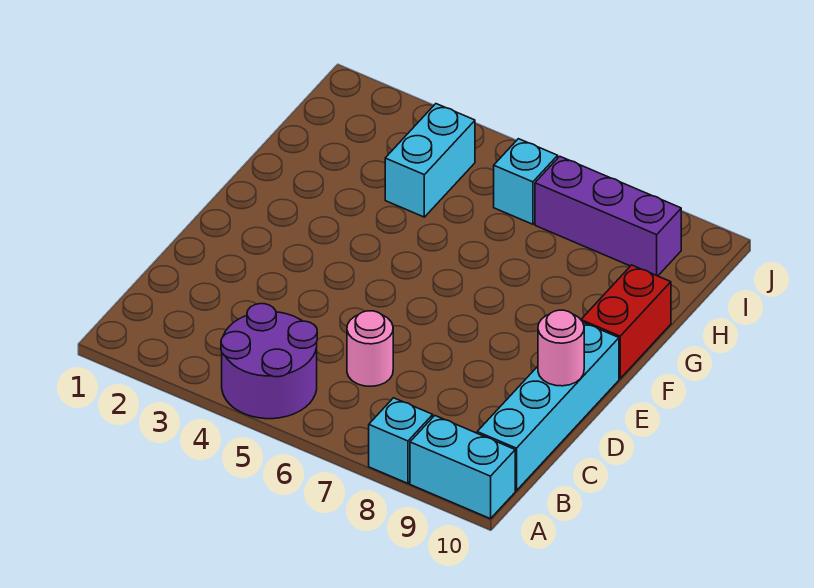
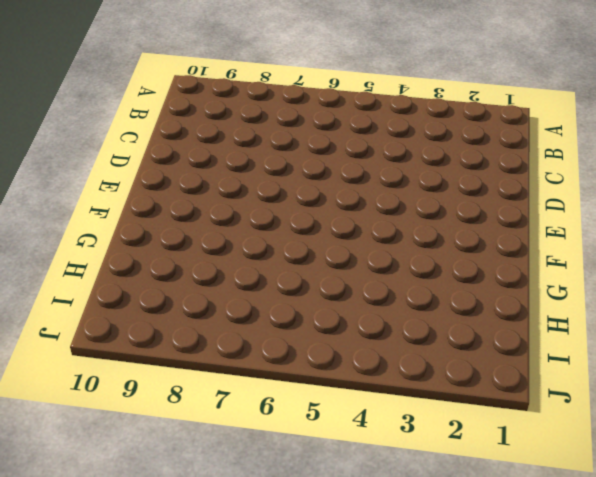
none -> purple round brick A4:B5 level 1
none -> cyan brick A8 level 1

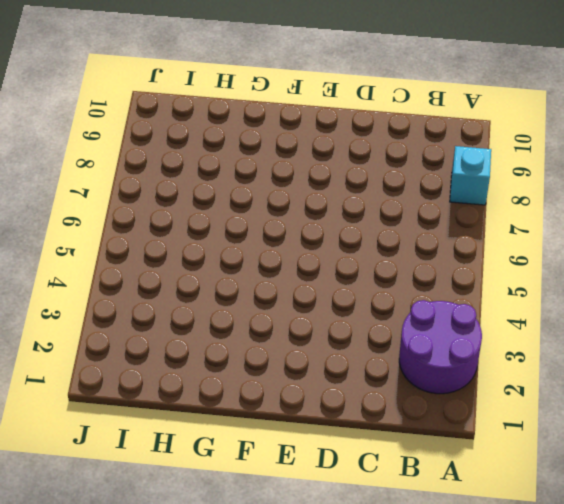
purple round brick A2:B3 level 1 -> purple round brick A4:B5 level 1
none -> cyan brick A9:A10 level 1
none -> cyan brick B10:E10 level 1

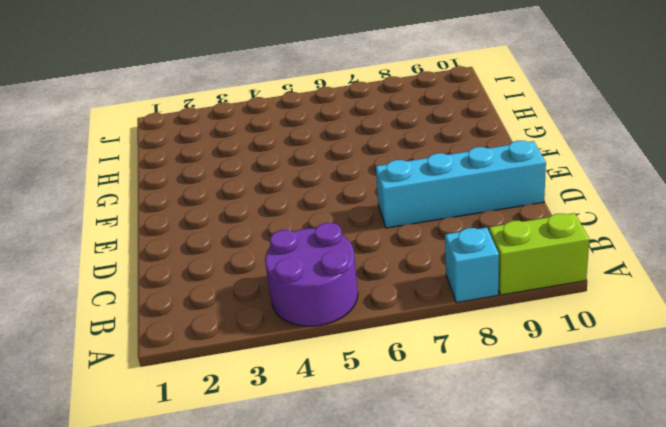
lime brick A9:A10 level 1 -> cyan brick A9:A10 level 1
cyan brick D7:D10 level 1 -> cyan brick B10:E10 level 1
none -> pink round brick C6 level 1
none -> red brick F10:G10 level 1

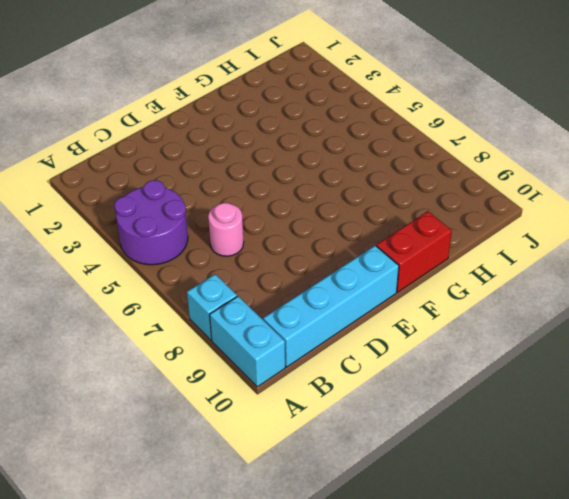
none -> cyan brick H4:I4 level 1
none -> cyan brick I6 level 1

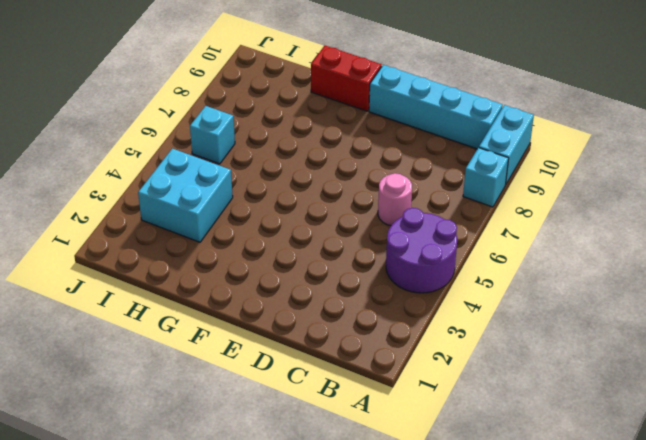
cyan brick H3:I4 level 1 -> cyan brick H4:I4 level 1
none -> purple brick I7:I9 level 1
none -> pink round brick D10 level 2

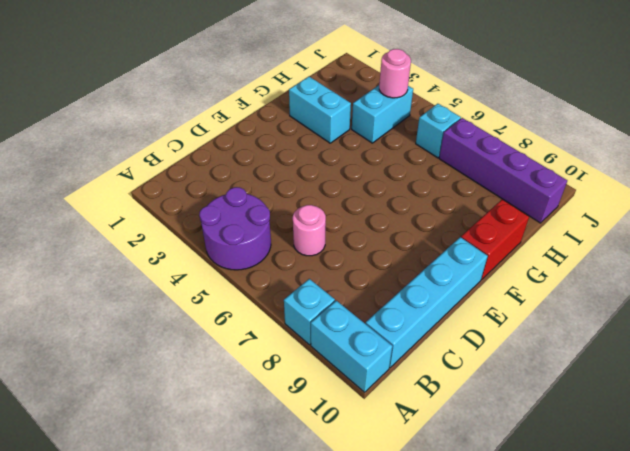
cyan brick G2:G3 level 1 -> none
pink round brick I4 level 2 -> pink round brick D10 level 2
purple brick I7:I10 level 1 -> purple brick I7:I9 level 1

